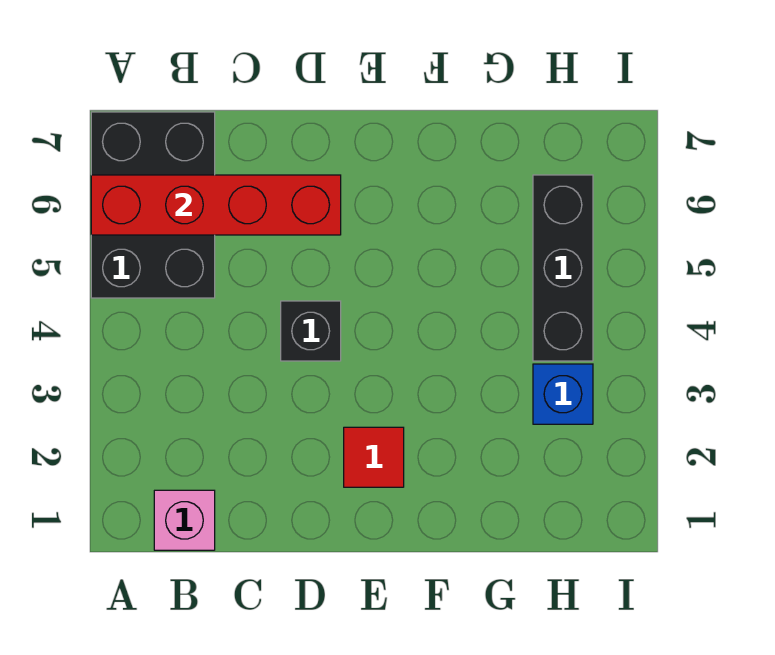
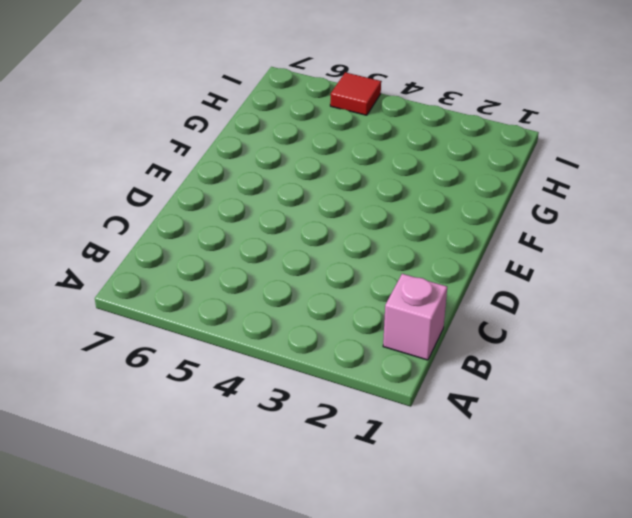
red tile I5 level 1 -> red tile E2 level 1
none -> black brick A5:B7 level 1
none -> black brick D4 level 1

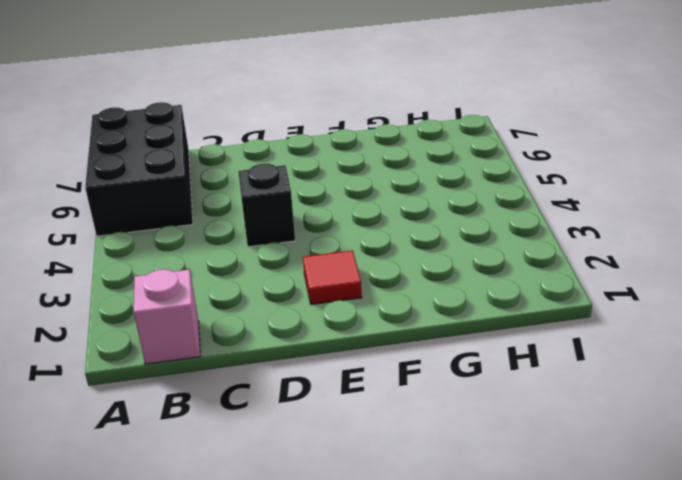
none -> blue brick H3 level 1
none -> black brick H4:H6 level 1

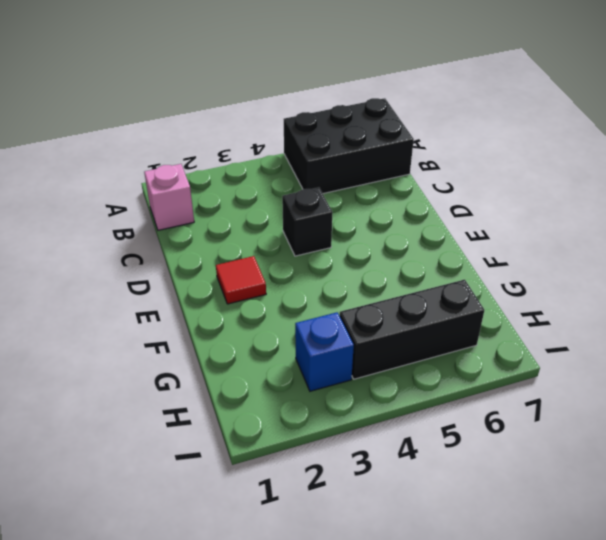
none -> red brick A6:D6 level 2

